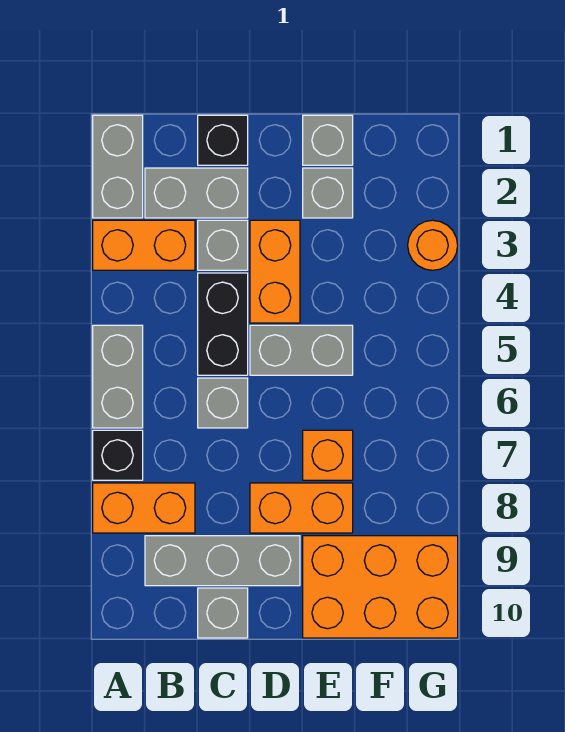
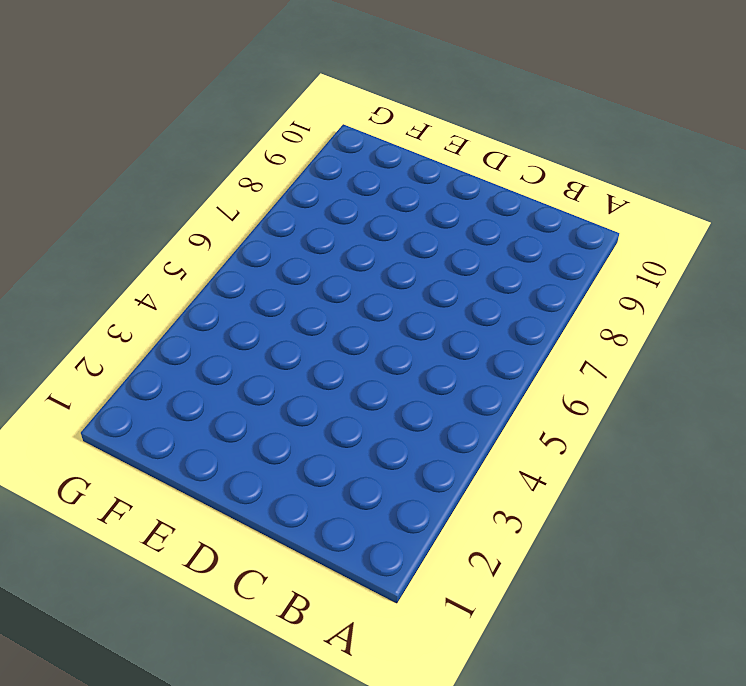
none -> grey brick A1:A2 level 1
none -> orange brick A3:B3 level 1
none -> grey brick A5:A6 level 1

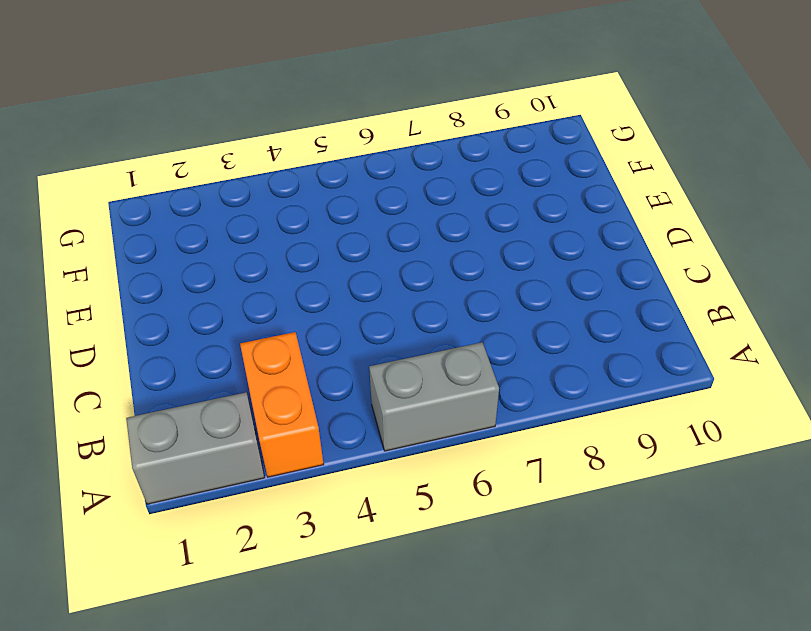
none -> black brick A7 level 1
none -> orange brick A8:B8 level 1
none -> grey brick B2:C2 level 1

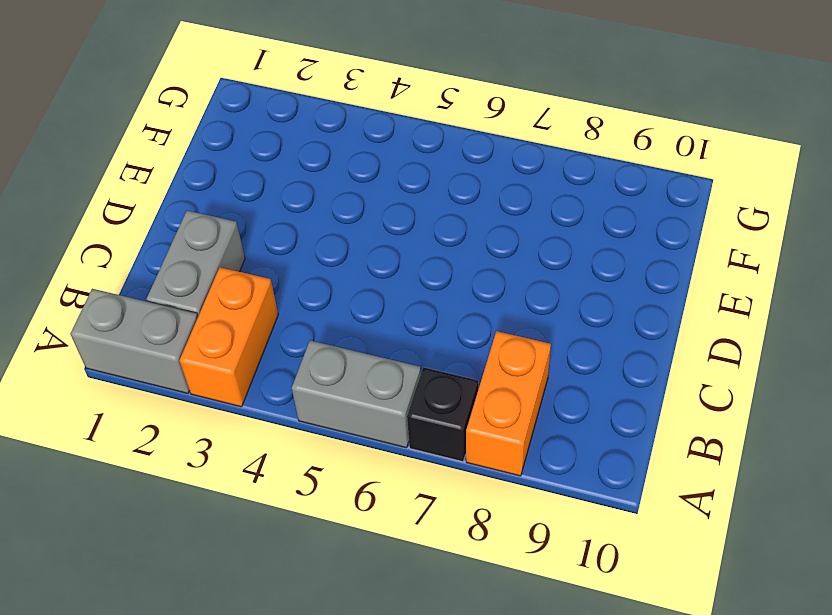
none -> grey brick B9:D9 level 1
none -> black brick C1 level 1
none -> grey brick C3 level 1

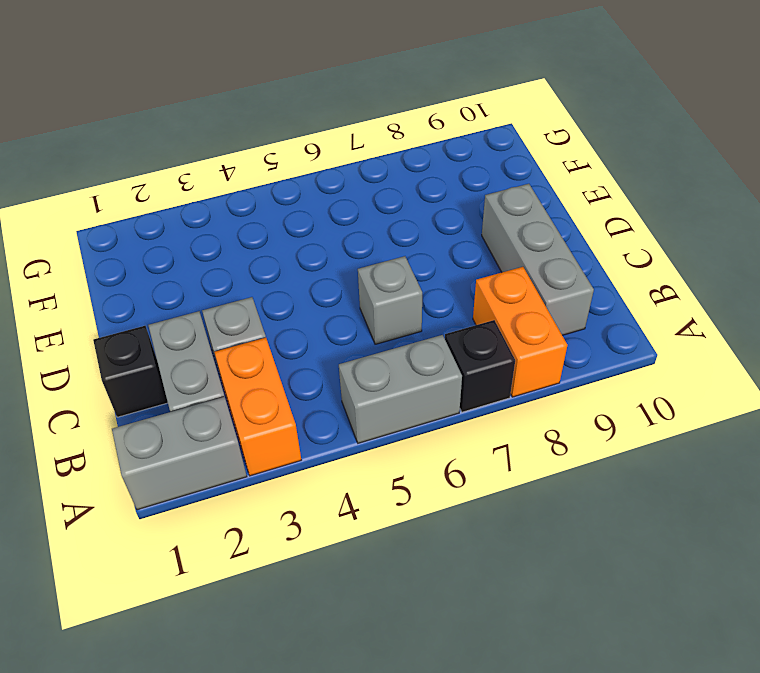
none -> black brick C4:C5 level 1
none -> grey brick C10 level 1
none -> orange brick D3:D4 level 1

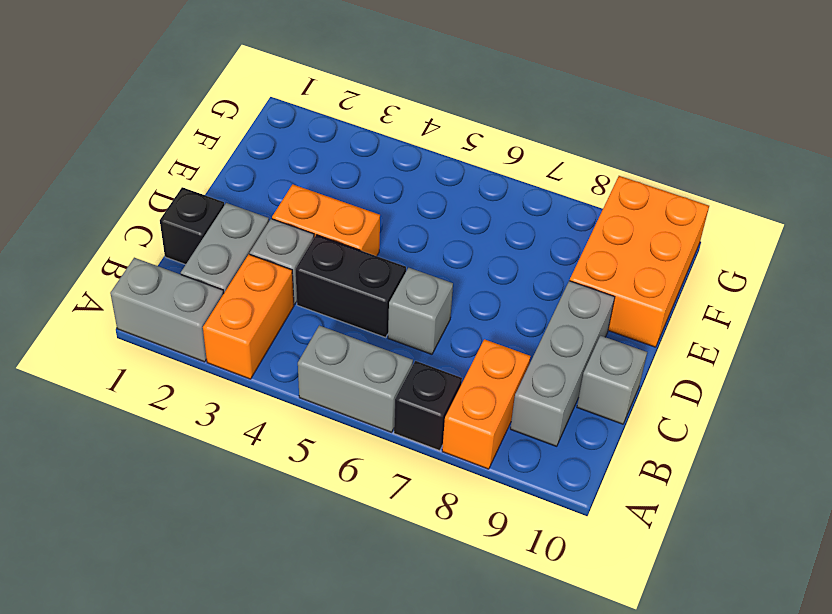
none -> grey brick D5:E5 level 1
none -> orange brick D8:E8 level 1
none -> grey brick E1 level 1

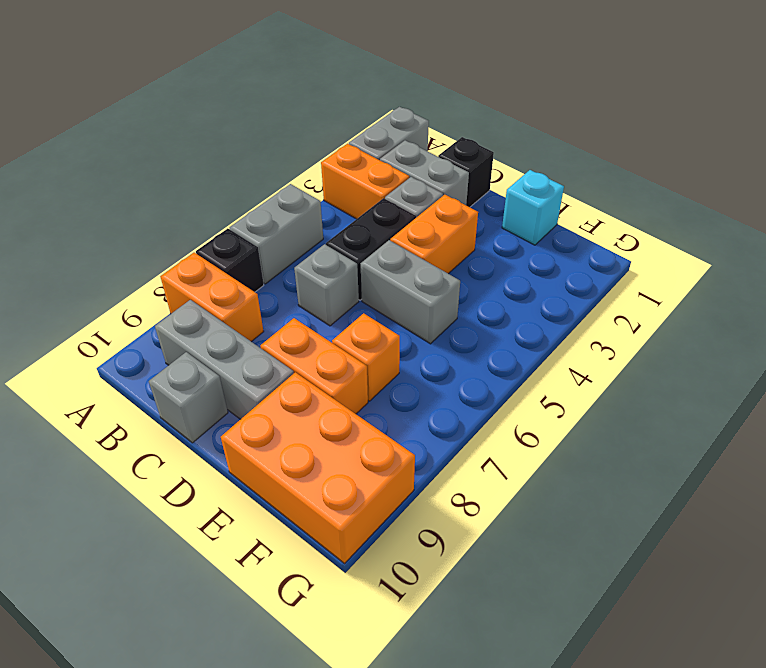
cyan brick E1 level 1 -> grey brick E1 level 1
none -> grey brick E2 level 1
none -> orange round brick G3 level 1

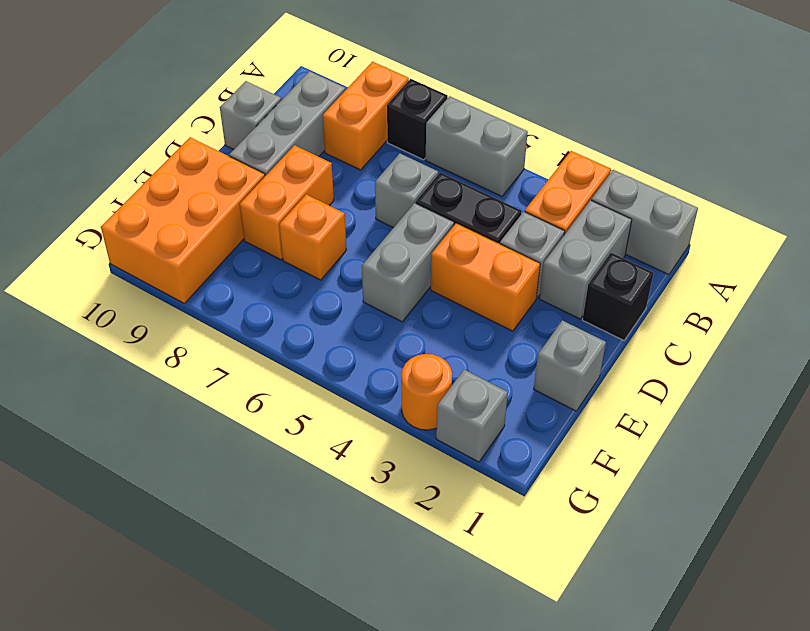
grey brick G2 level 1 -> grey brick E2 level 1

